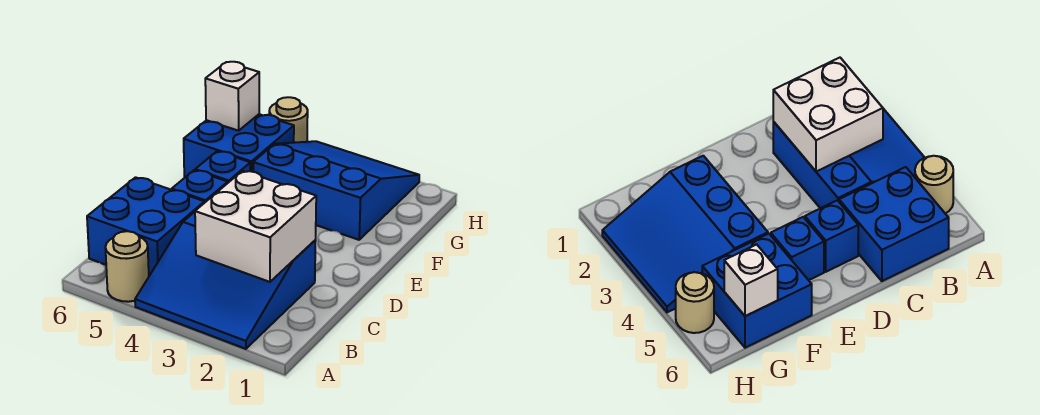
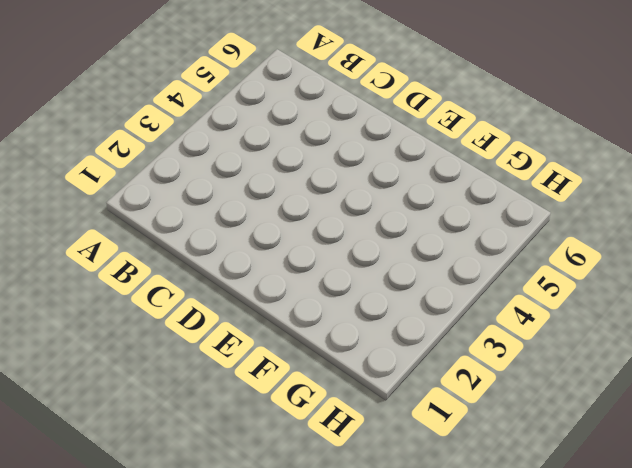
none -> blue slope A2:C4 level 1 top C
none -> tan round brick A5 level 1

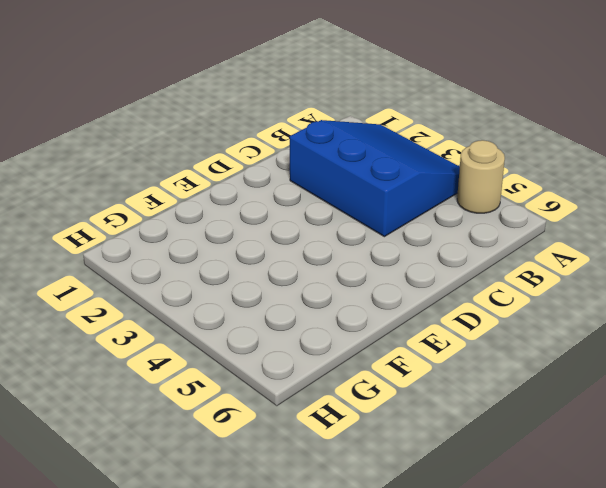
none -> blue brick B5:C6 level 1
none -> blue brick D5 level 1

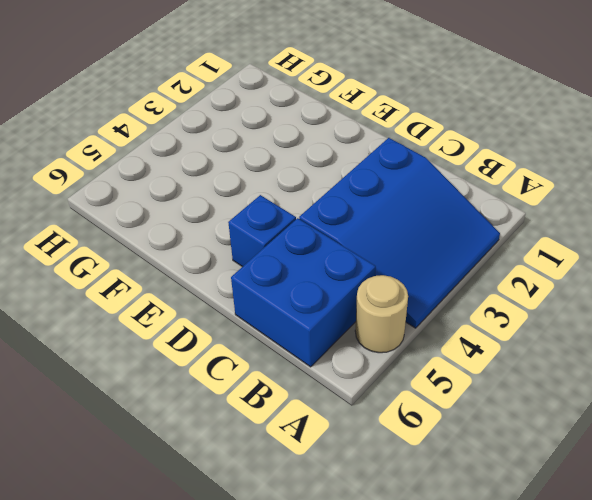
none -> blue brick E5 level 1
none -> blue slope F2:H4 level 1 top F

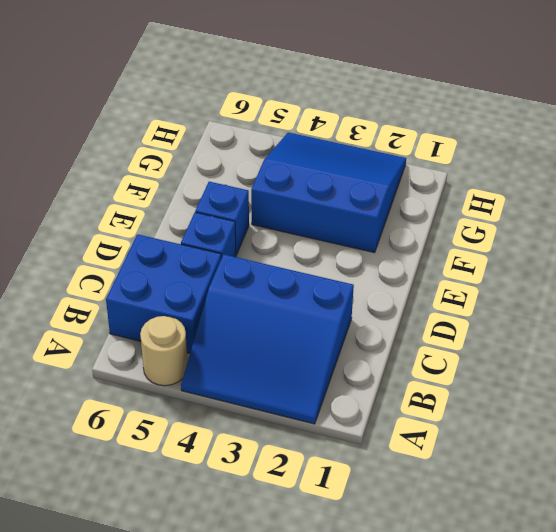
none -> blue brick F5:G6 level 1
none -> tan round brick H5 level 1

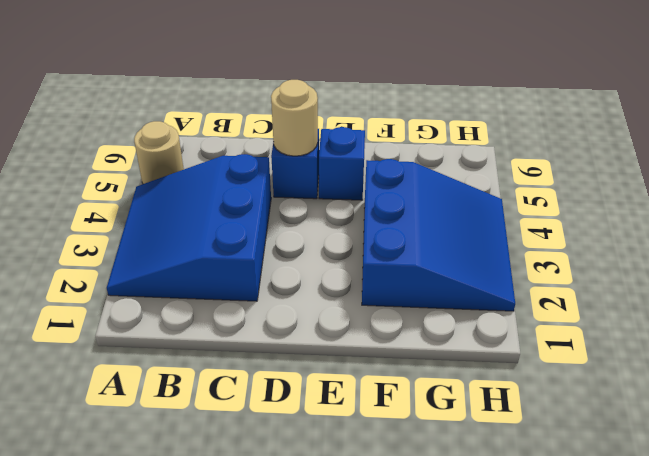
tan round brick D5 level 2 -> tan round brick H5 level 1
none -> blue brick B5:C6 level 1
none -> blue brick F5:G6 level 1

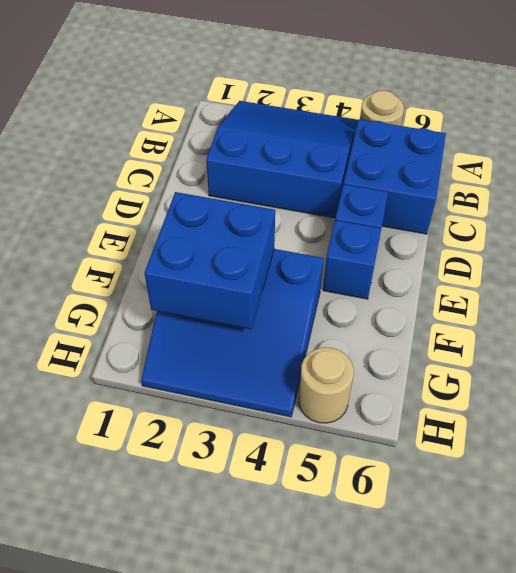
blue brick F2:G3 level 2 -> blue brick F5:G6 level 1
none -> white brick B2:C3 level 2
none -> white brick G6 level 2

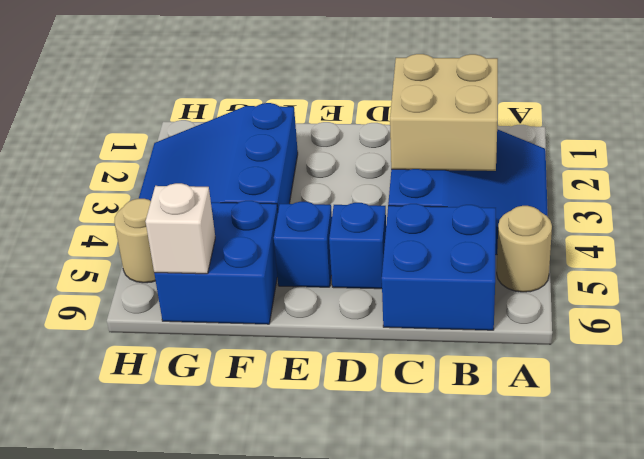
tan brick B2:C3 level 2 -> white brick B2:C3 level 2

